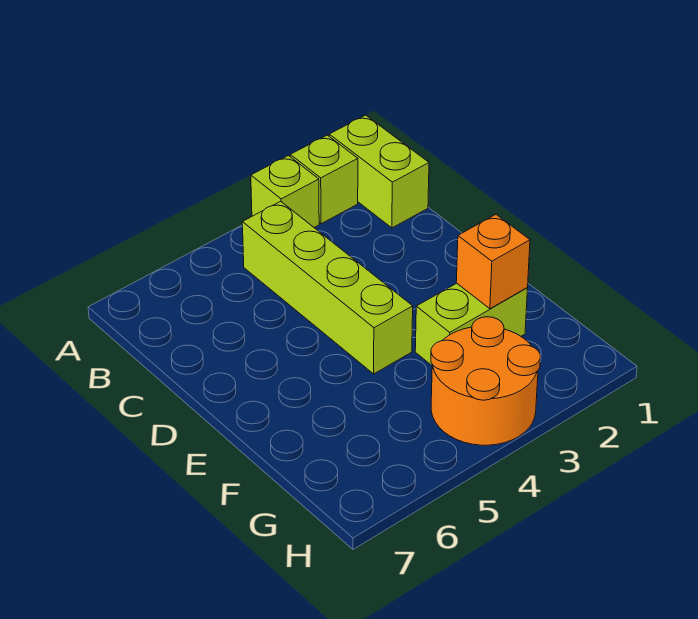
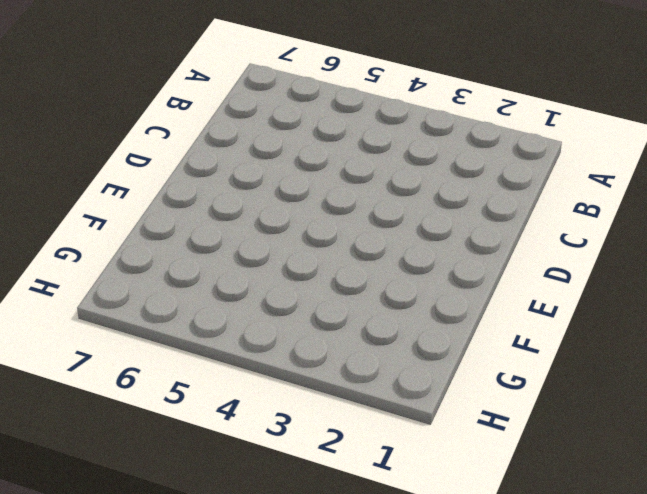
none -> lime brick A1:B1 level 1
none -> lime brick A2 level 1

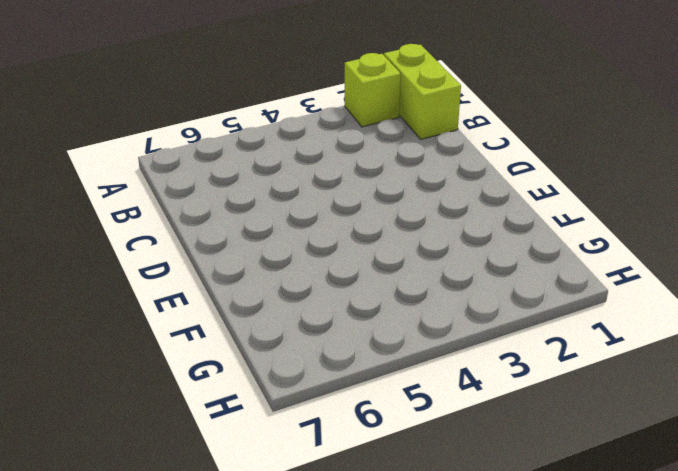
none -> lime brick A3 level 1
none -> lime brick B4:E4 level 1

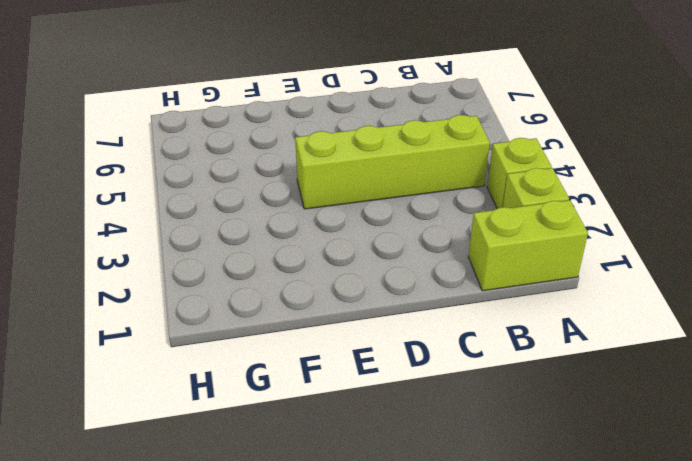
none -> lime brick F2:F3 level 1
none -> orange round brick G3:H4 level 1

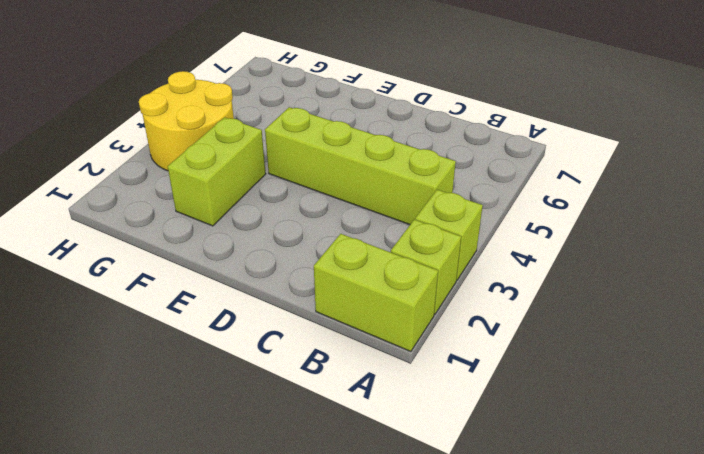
yellow round brick G3:H4 level 1 -> orange round brick G3:H4 level 1
none -> orange brick F2 level 2

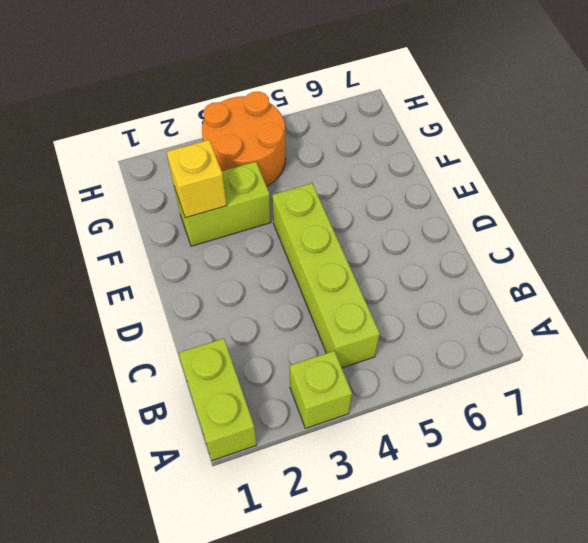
yellow brick F2 level 2 -> orange brick F2 level 2
none -> lime brick A2 level 1

